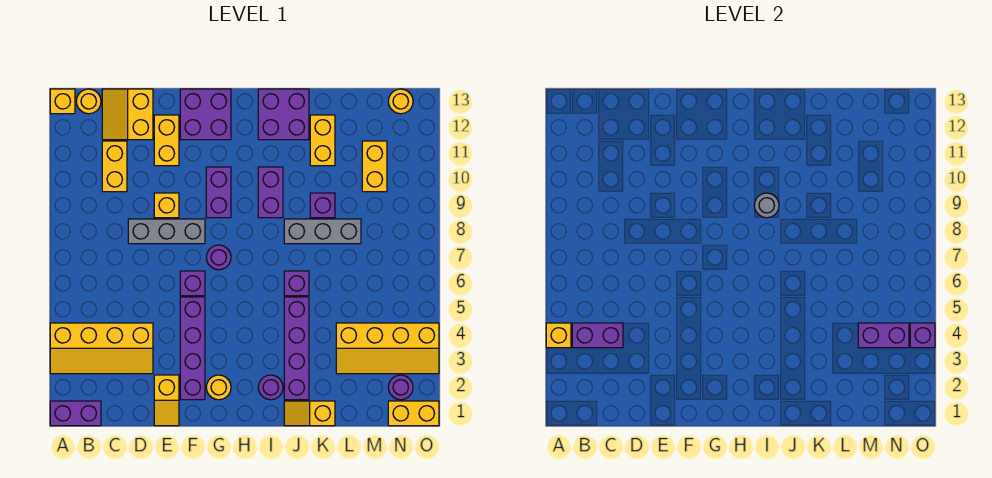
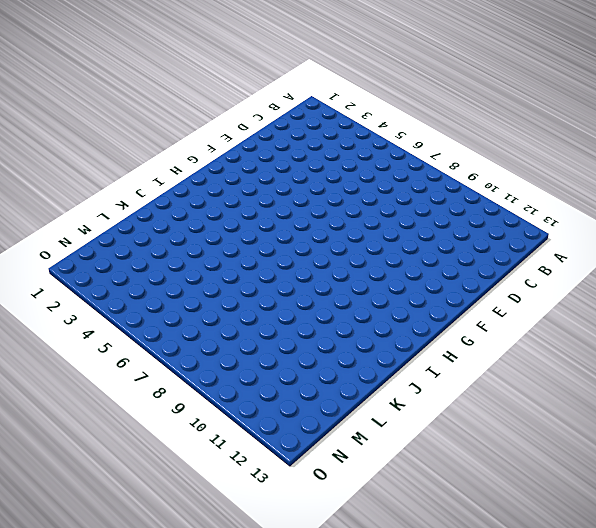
none -> purple brick A1:B1 level 1
none -> yellow slope A3:D4 level 1 top 4
none -> yellow brick A13 level 1
none -> yellow round brick B13 level 1

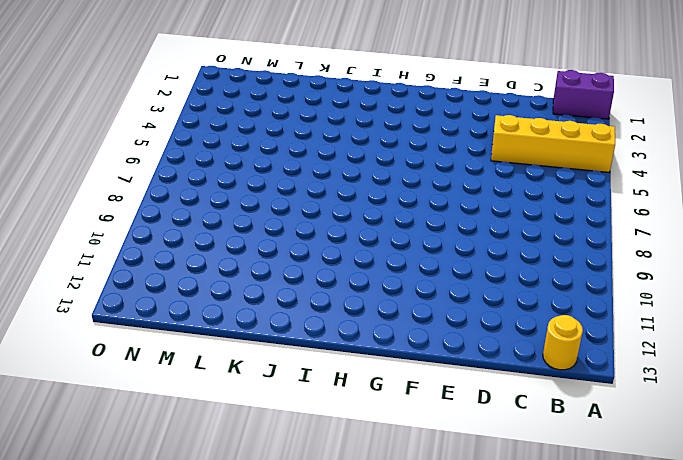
none -> yellow brick A13 level 1
none -> yellow brick C10:C11 level 1
none -> yellow slope C12:D13 level 1 top D
none -> grey brick D8:F8 level 1

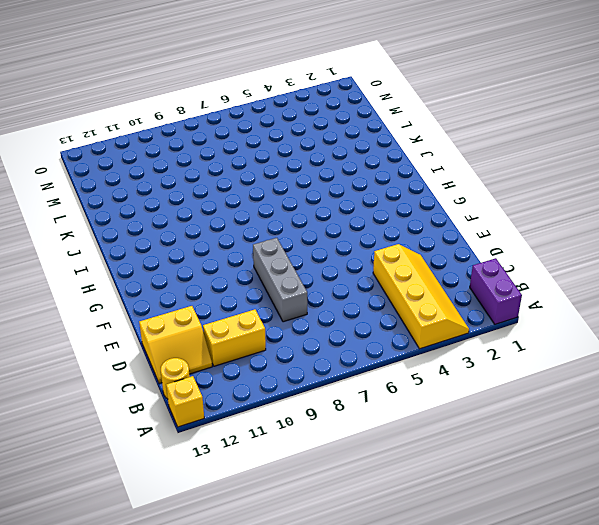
none -> yellow slope E1:E2 level 1 top 2
none -> yellow brick E9 level 1
none -> yellow brick E11:E12 level 1
none -> purple brick F2:F5 level 1

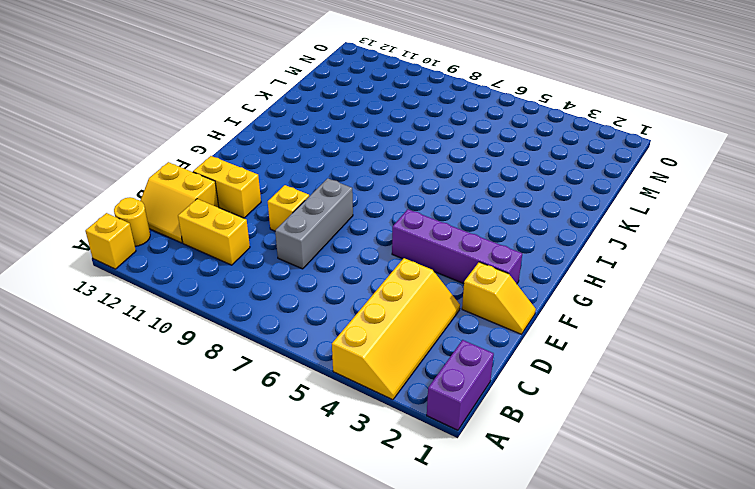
none -> purple brick F6 level 1
none -> purple brick F12:G13 level 1
none -> yellow round brick G2 level 1
none -> purple round brick G7 level 1

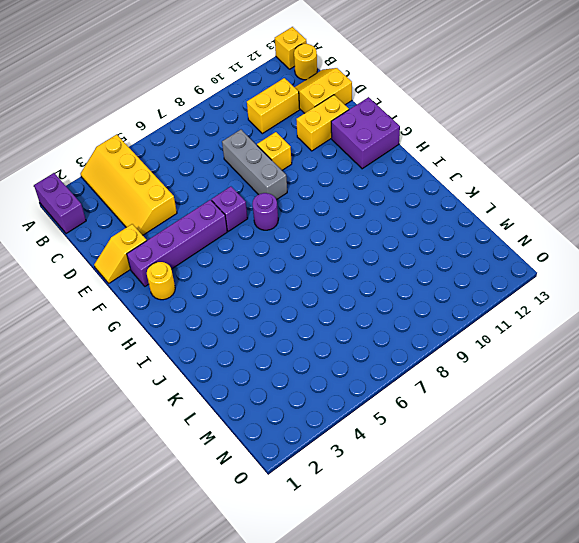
none -> purple brick G9:G10 level 1
none -> purple round brick I2 level 1
none -> purple brick I9:I10 level 1
none -> purple brick I12:J13 level 1

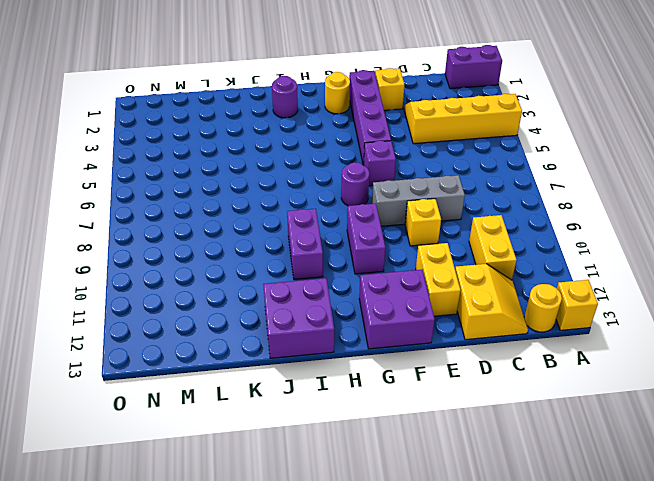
none -> yellow slope J1:K1 level 1 top K
none -> purple brick J2:J5 level 1
none -> purple brick J6 level 1
none -> grey brick J8:L8 level 1

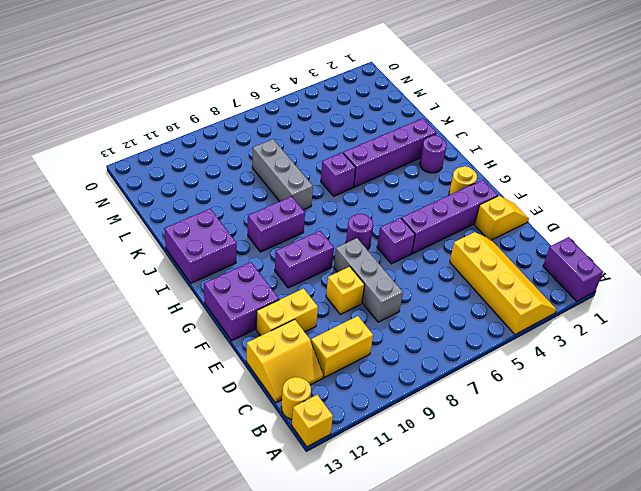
none -> yellow slope J1:K1 level 1 top K
none -> purple brick K9 level 1
none -> yellow brick K11:K12 level 1
none -> yellow slope L3:O4 level 1 top 4

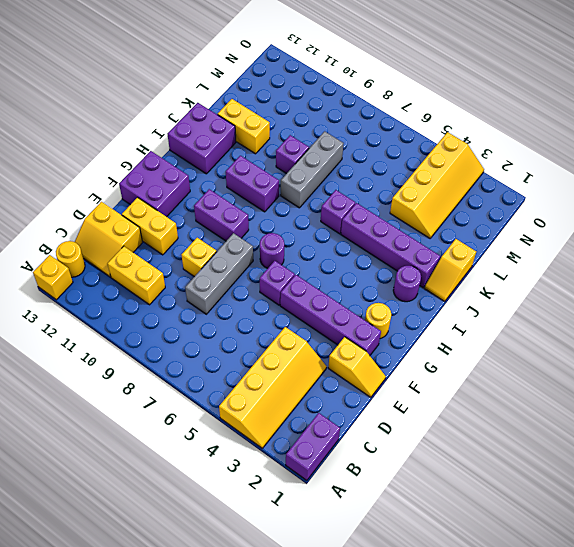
none -> yellow brick M10:M11 level 1
none -> yellow brick N1:O1 level 1
none -> purple round brick N2 level 1
none -> yellow round brick N13 level 1

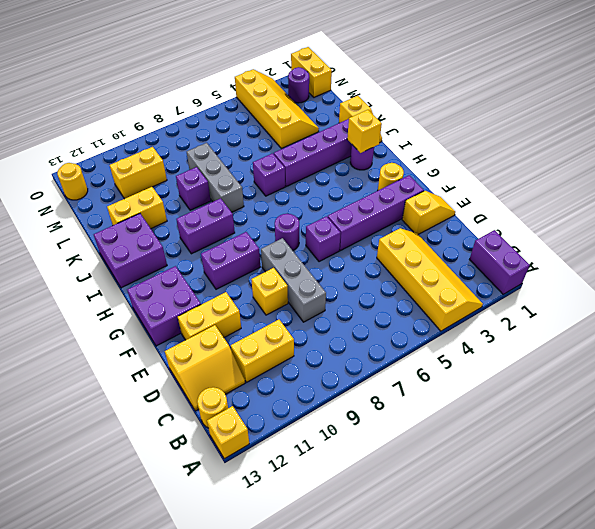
yellow brick I2 level 2 -> yellow brick A4 level 2
none -> purple brick B4:C4 level 2
none -> grey round brick I9 level 2
none -> purple brick M4:N4 level 2
none -> purple brick O4 level 2

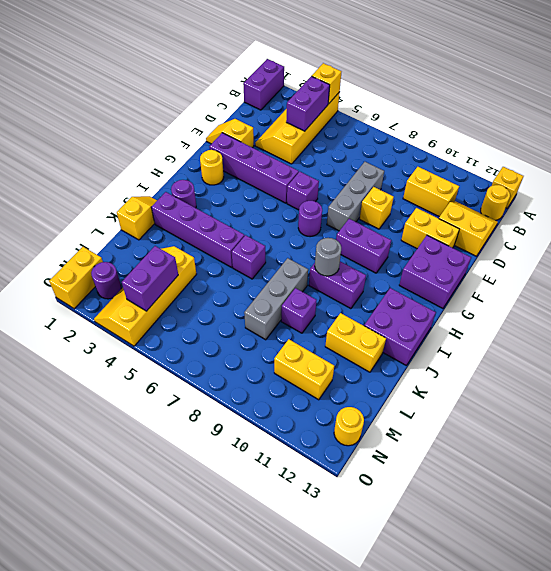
none -> purple brick O4 level 2

